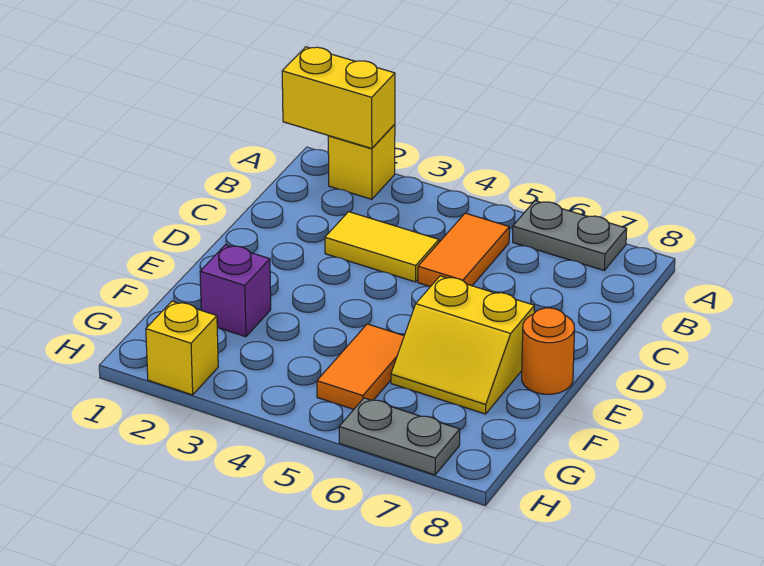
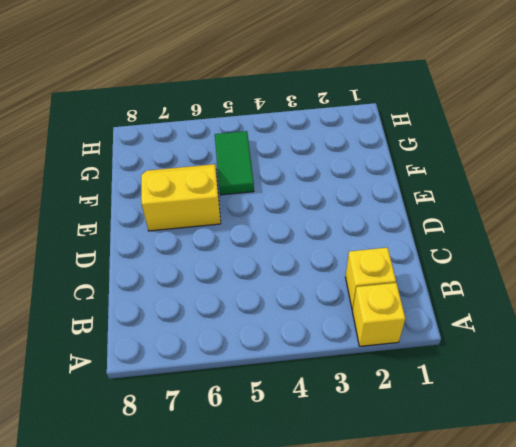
yellow brick B2 level 1 -> yellow brick H2 level 1
green tile F5:G5 level 1 -> orange tile F5:G5 level 1
none -> grey plate A6:A7 level 1
none -> orange tile B5:C5 level 1

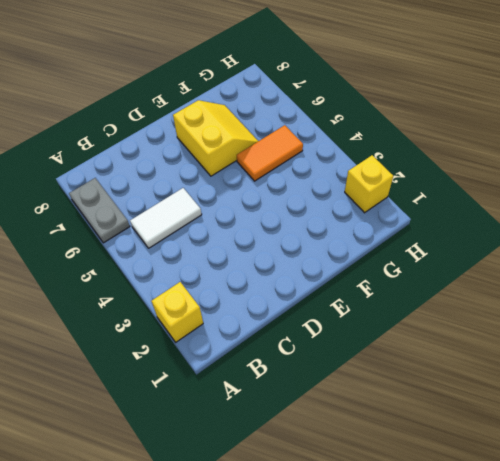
white tile B5:C5 level 1 -> orange tile B5:C5 level 1
none -> yellow tile C3:C4 level 1
none -> orange round brick E8 level 1

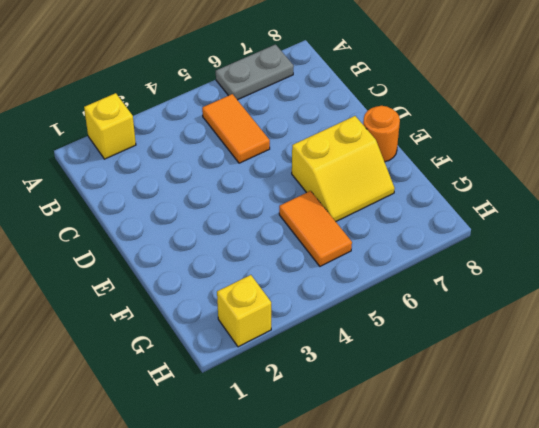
none -> yellow tile C3:C4 level 1
none -> purple brick F2 level 1

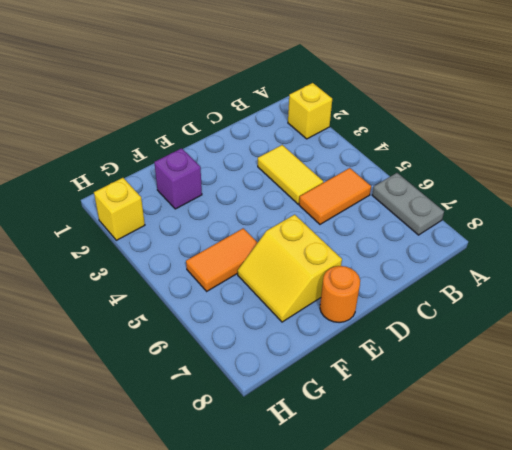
none -> grey plate H6:H7 level 1
none -> yellow brick A1:A2 level 2

